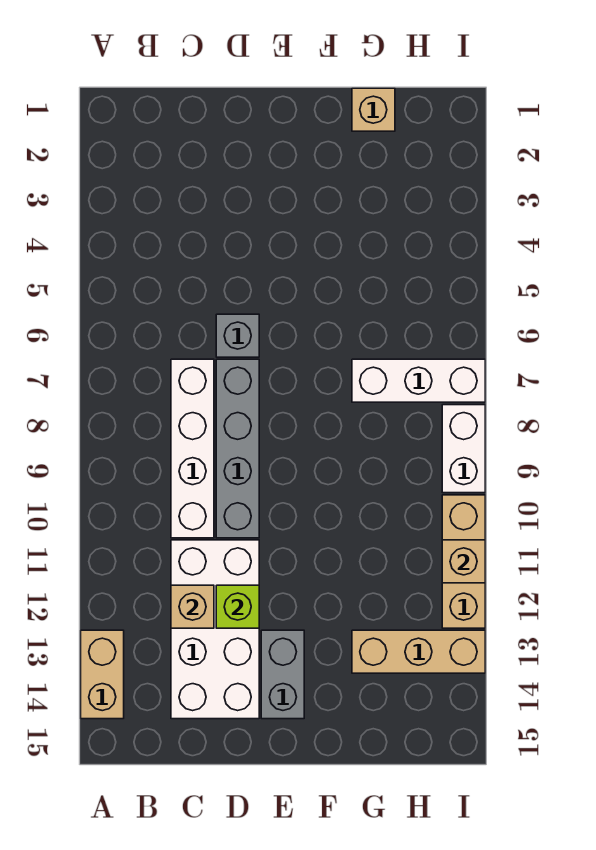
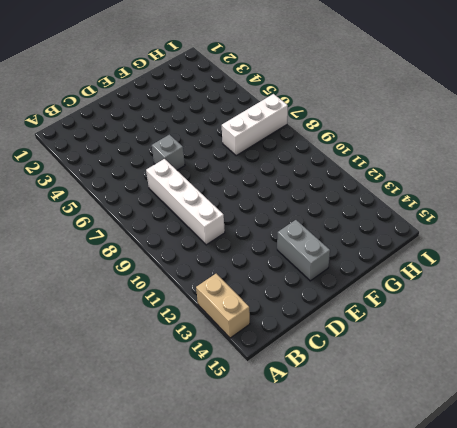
none -> white brick C11:D14 level 1
none -> grey brick D7:D10 level 1
none -> tan brick G1 level 1

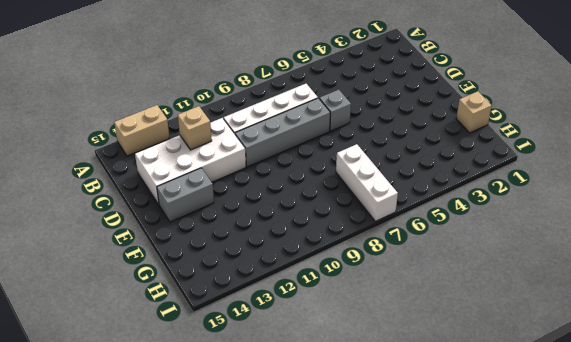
none -> tan brick G13:I13 level 1
none -> white brick I8:I9 level 1
none -> tan brick I10:I12 level 1

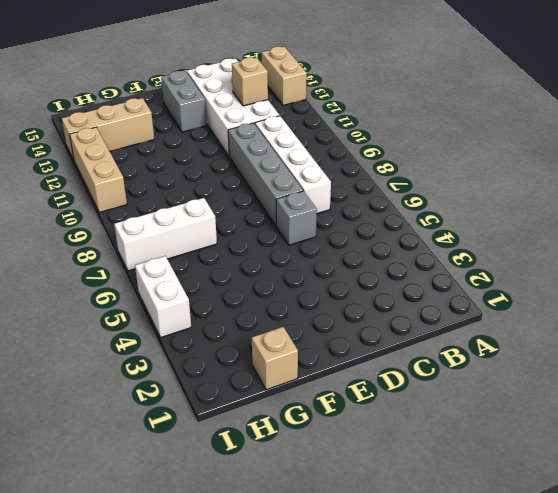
white brick I4:I5 level 1 -> white brick I8:I9 level 1
none -> lime brick D12 level 2
none -> tan brick I11 level 2

